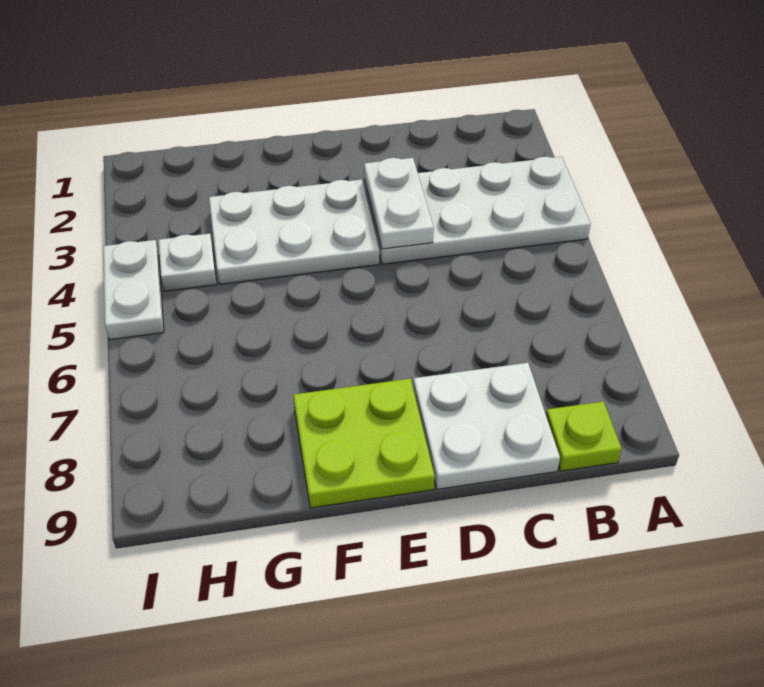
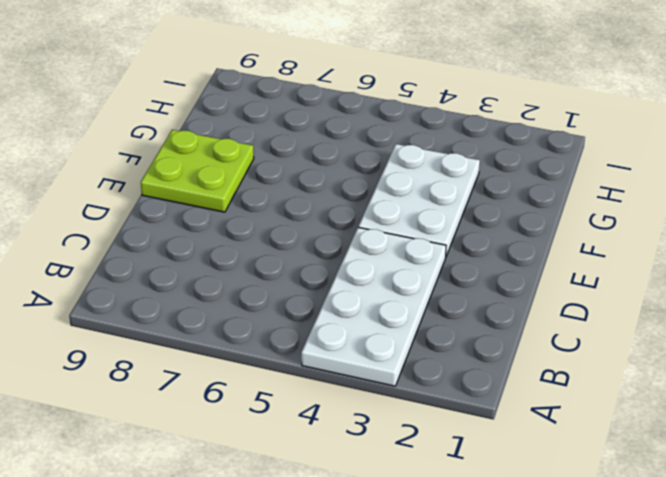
none -> lime plate B9 level 1
none -> white plate C8:D9 level 1

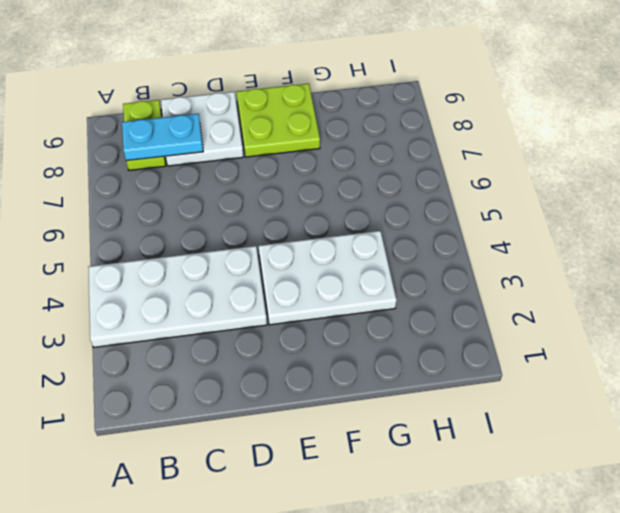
lime plate B8:B9 level 1 -> lime plate B9 level 1
cyan plate B8:C8 level 2 -> none
none -> white plate H4 level 1
none -> white plate I4:I5 level 1

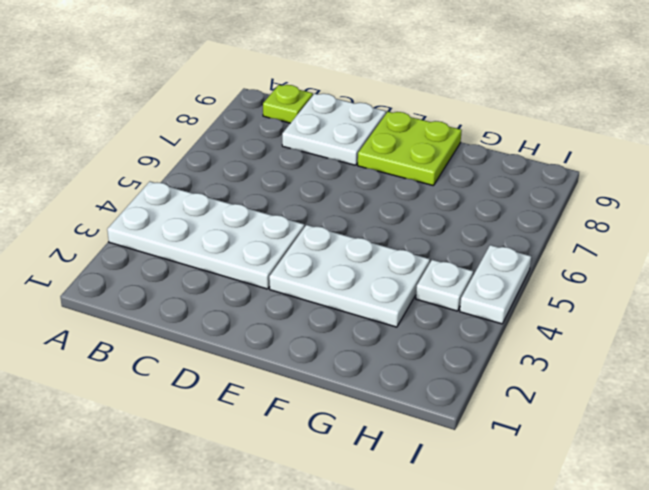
none -> white plate D3:D4 level 2

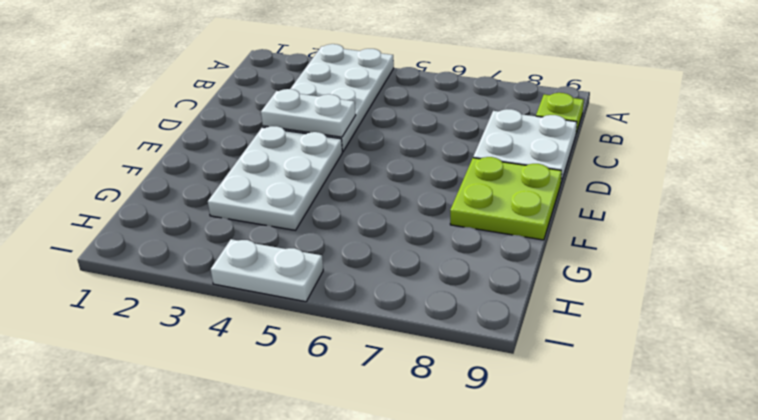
none -> white plate H4 level 1

